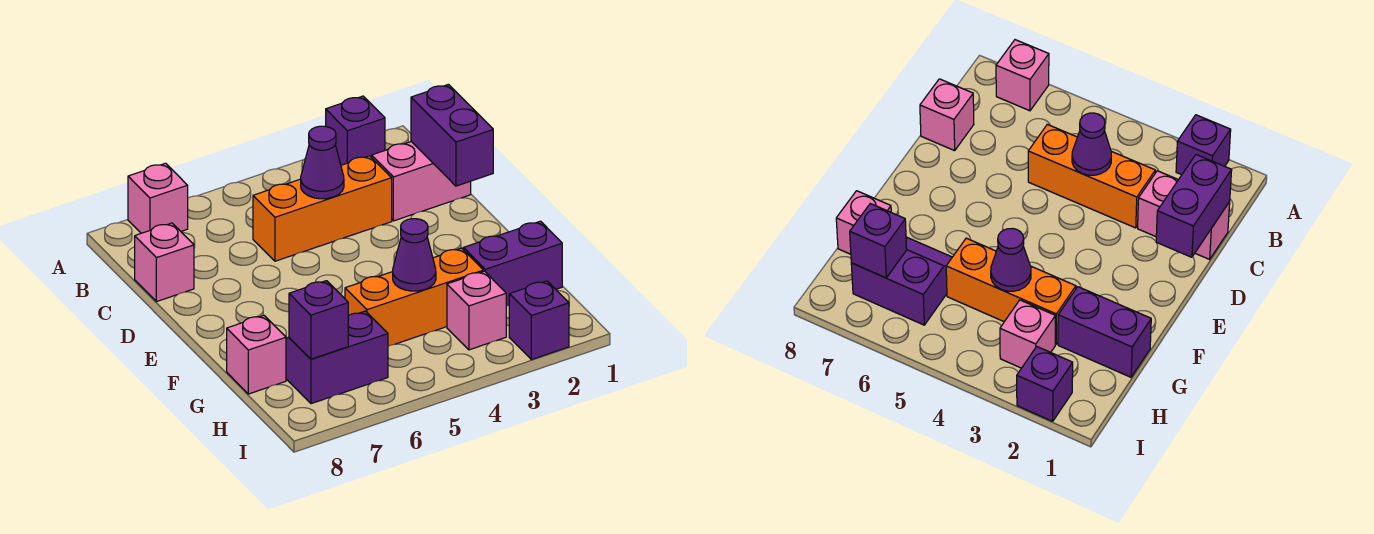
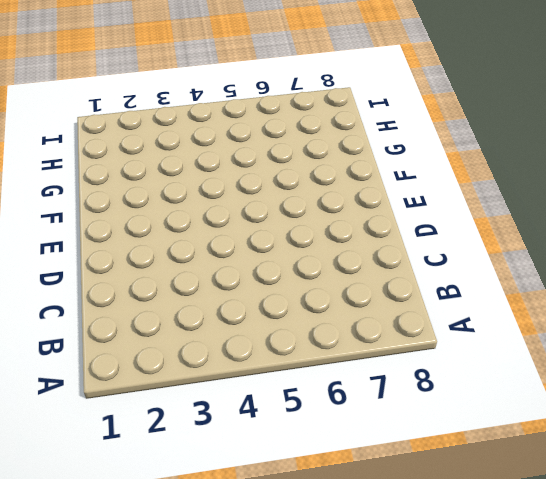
none -> purple brick A2 level 1
none -> pink brick A7 level 1
none -> pink brick C1:C2 level 1

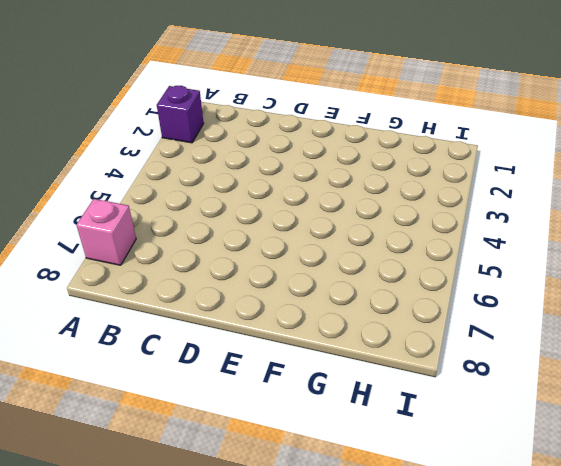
none -> pink brick C1:C2 level 1
none -> orange brick C3:C5 level 1
none -> pink brick C8 level 1

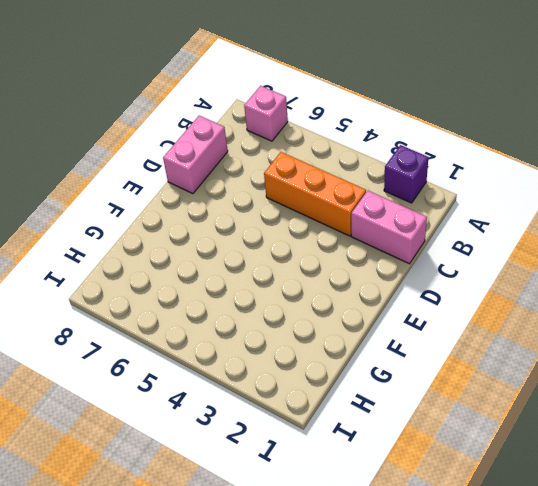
pink brick C8:D8 level 1 -> pink brick C8 level 1
none -> purple brick G1:G2 level 1
none -> orange brick G3:G5 level 1
none -> purple slope G6:H7 level 1 top H

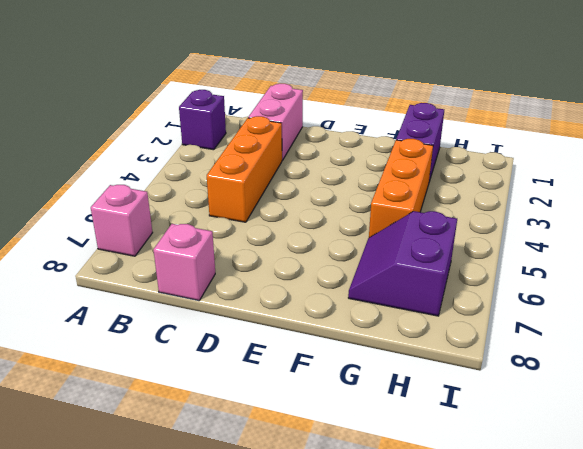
none -> pink brick G8 level 1
none -> pink brick H3 level 1
none -> purple brick I2 level 1

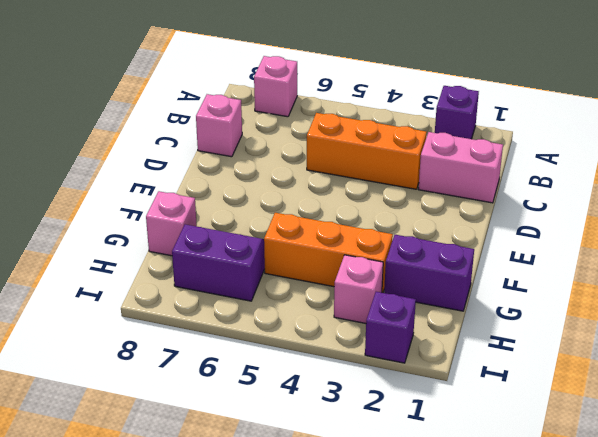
none -> purple brick C1:D1 level 2
none -> purple cone C4 level 2
none -> purple cone G4 level 2

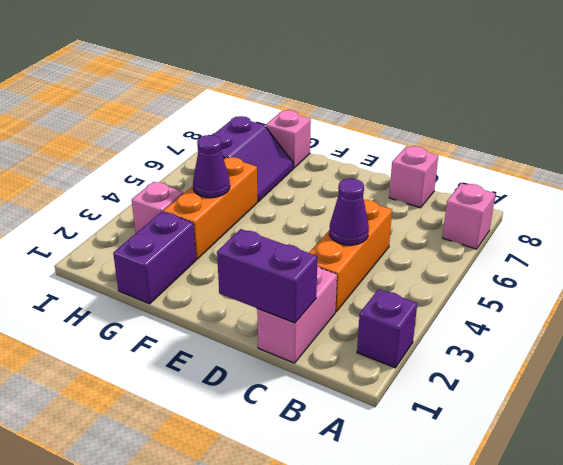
none -> purple brick I2 level 1
none -> purple brick H7 level 2

